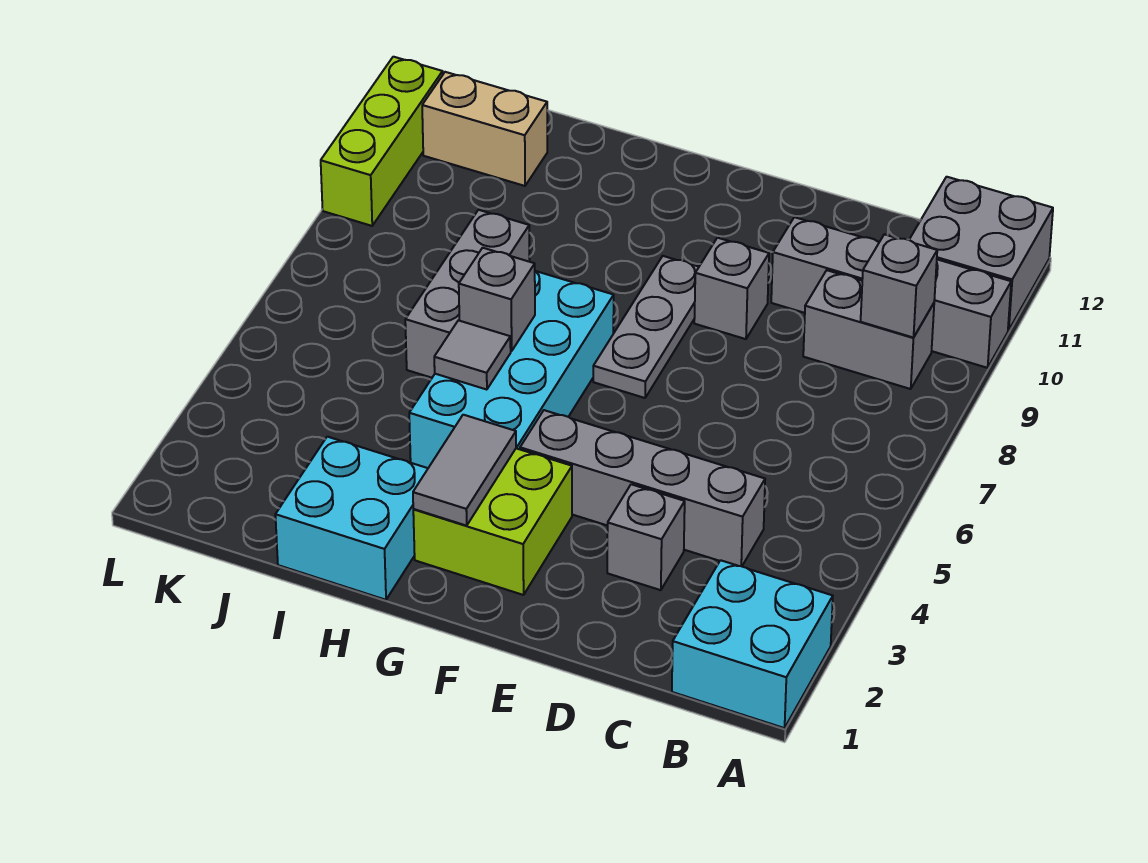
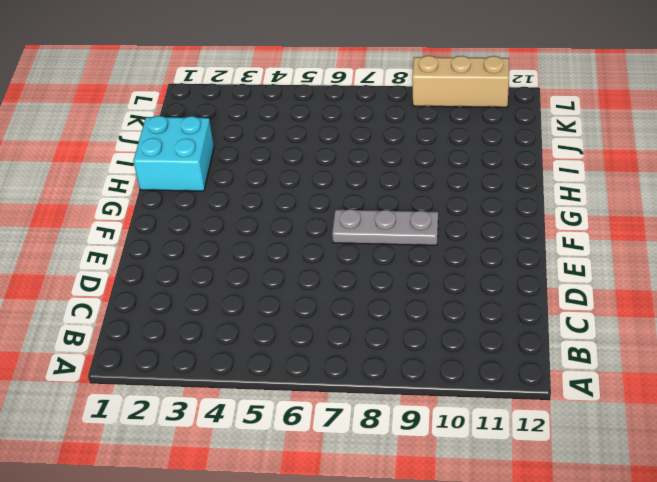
tan brick L9:L11 level 1 -> lime brick L9:L11 level 1
none -> cyan brick A1:B2 level 1
none -> grey brick A10:D10 level 1
none -> grey brick A11:B12 level 1

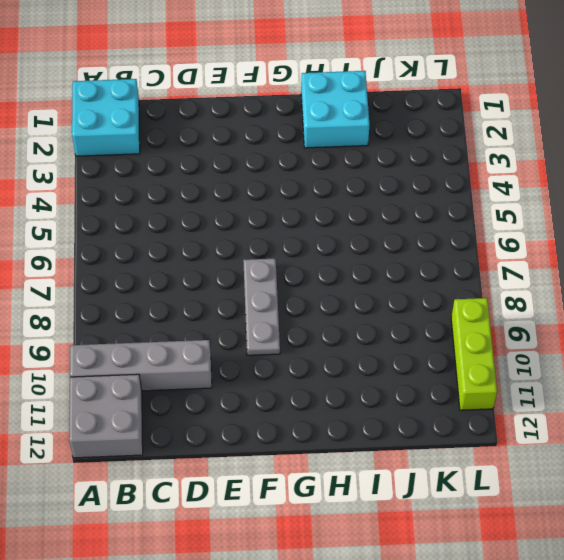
none -> grey brick B9:C9 level 1
none -> grey brick C4:F4 level 1
none -> grey brick D3 level 1

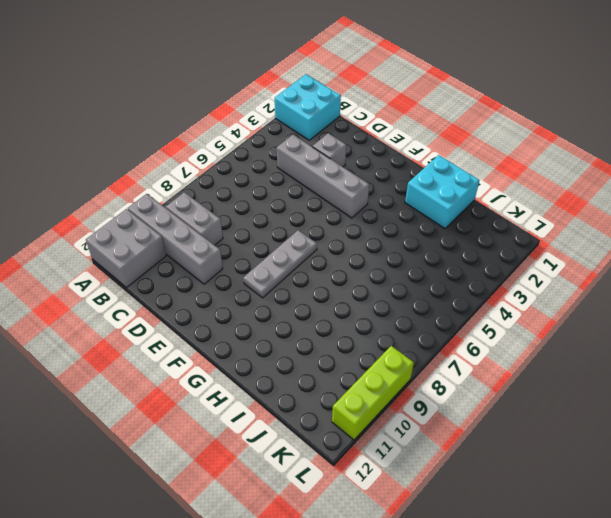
none -> grey brick E9 level 1
none -> lime brick F2:G3 level 1
none -> cyan brick G4:H7 level 1

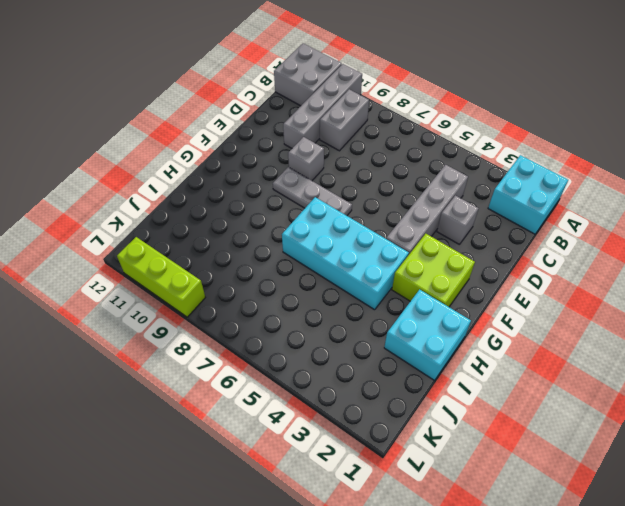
none -> grey brick I6:I8 level 1
none -> tan brick J11:K11 level 1
none -> grey brick B9 level 2

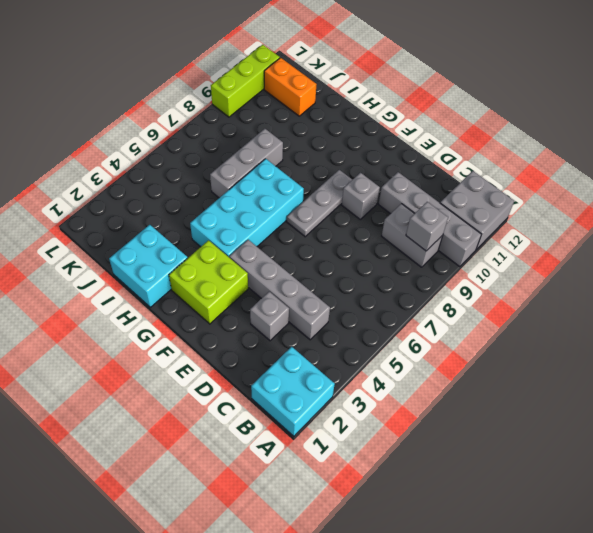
orange brick J11:K11 level 1 -> tan brick J11:K11 level 1
none -> grey tile G2:G3 level 2
none -> grey tile H5 level 2
none -> grey brick H6 level 2

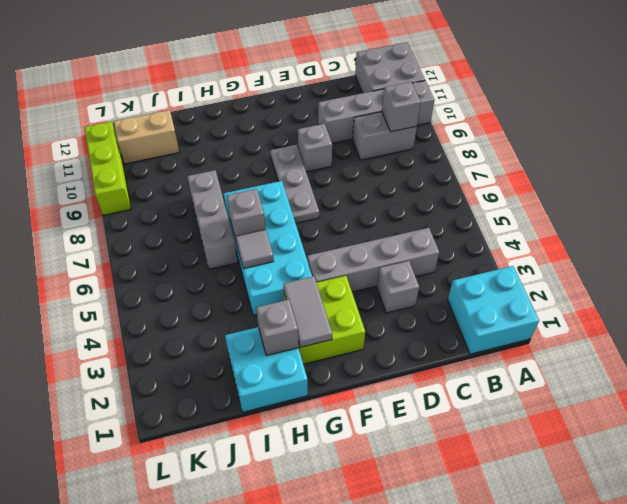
grey brick H2 level 2 -> none

